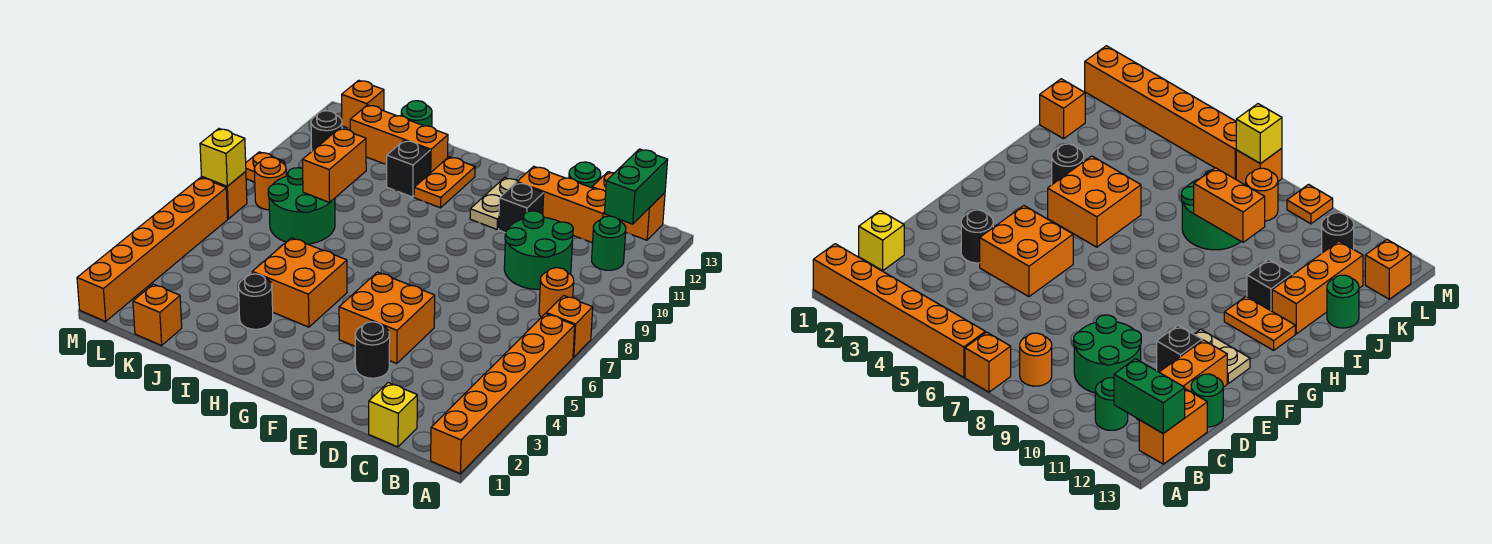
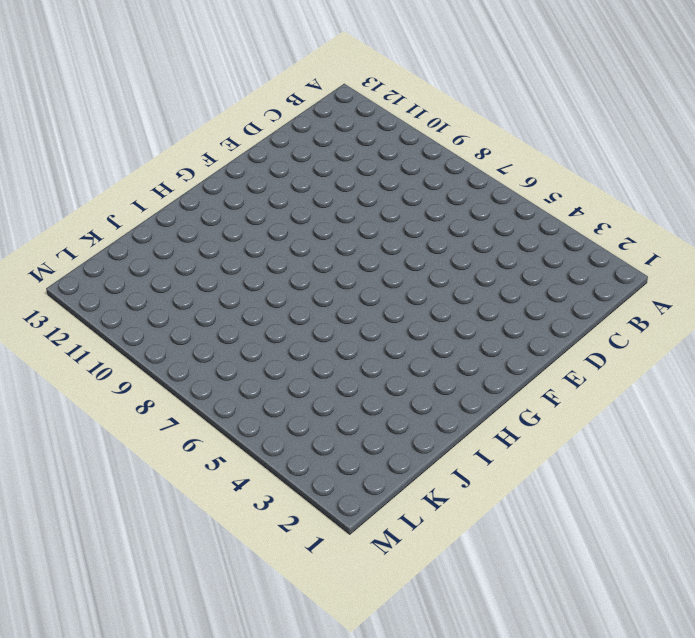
none -> orange brick A1:A6 level 1
none -> orange brick A7 level 1
none -> orange round brick B8 level 1
none -> green round brick B11 level 1

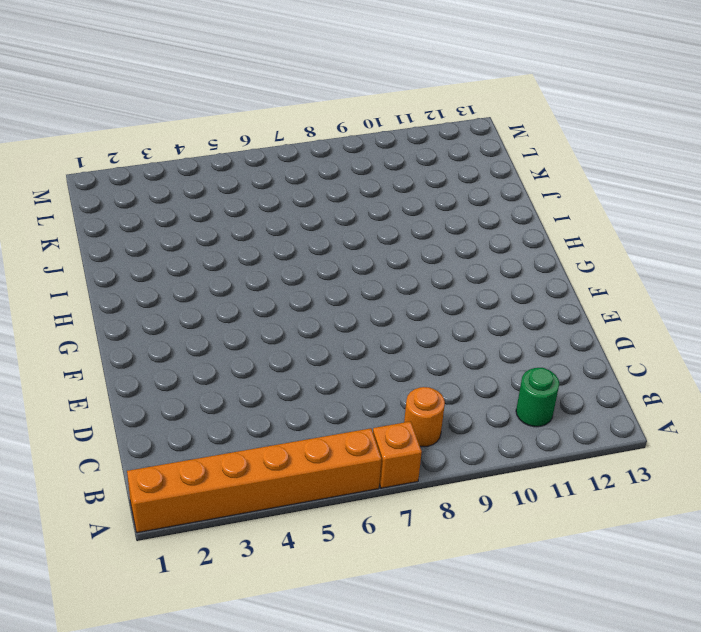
none -> orange brick B13:C13 level 1
none -> yellow brick C1 level 1
none -> green round brick C9:D10 level 1
none -> orange brick C12:E12 level 1

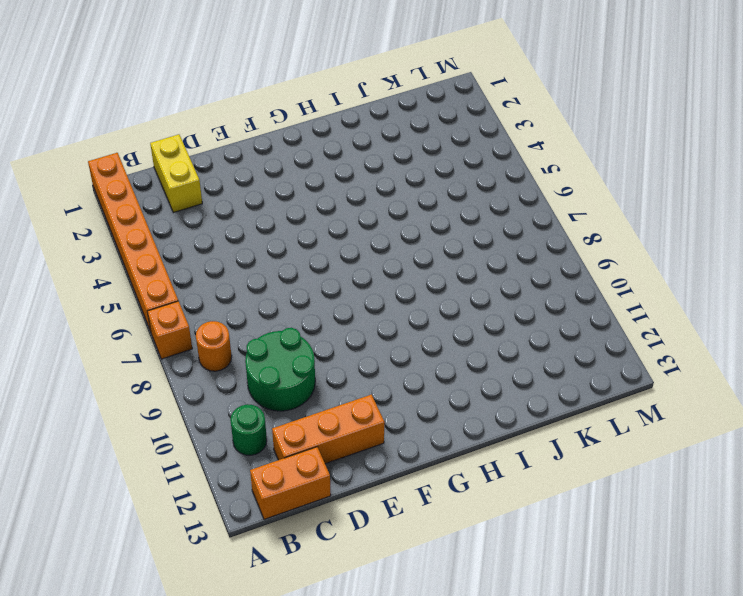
yellow brick C1:C2 level 1 -> yellow brick C1 level 1
none -> green round brick D13 level 1
none -> black round brick E3 level 1
none -> orange brick E4:F5 level 1
none -> black brick E11 level 1

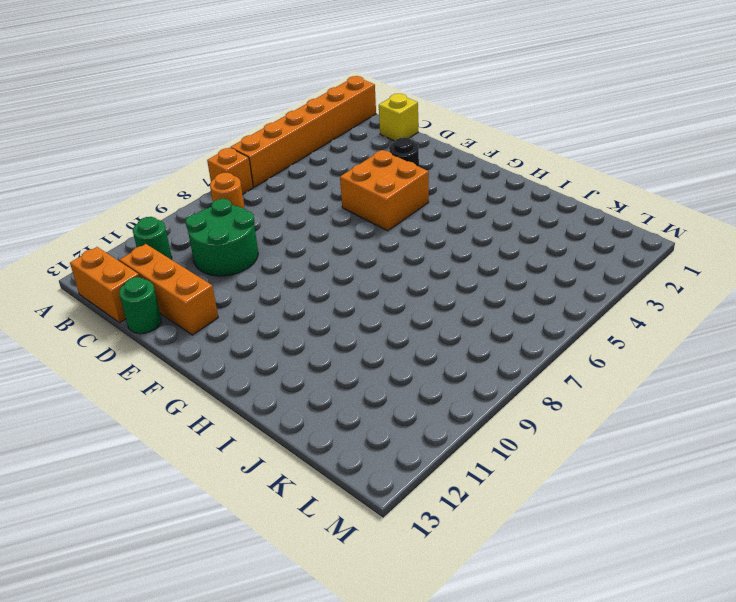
none -> black brick E11 level 1
none -> tan plate F11:F12 level 1
none -> orange brick H4:I5 level 1
none -> orange plate H11:H12 level 1

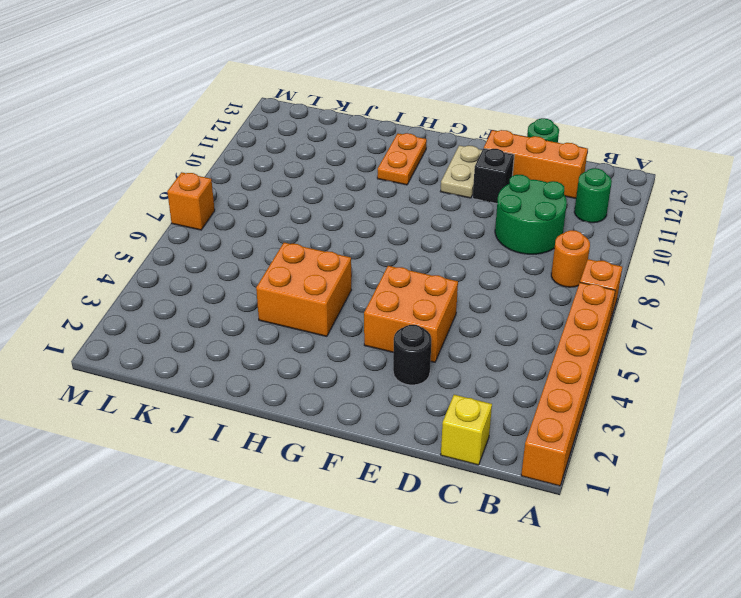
none -> orange brick B13:C13 level 1
none -> black round brick I3 level 1
none -> black brick I11 level 1
none -> orange brick I12:K12 level 1

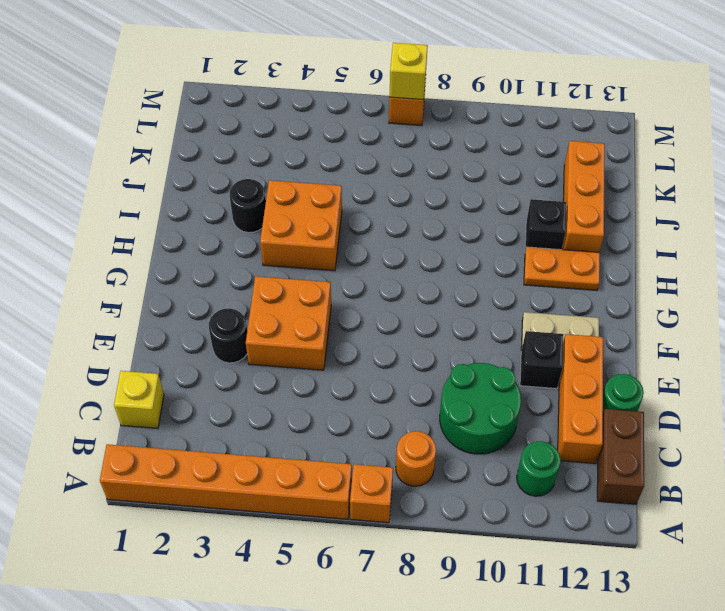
brown brick B13:C13 level 1 -> orange brick B13:C13 level 1
none -> green round brick J7:K8 level 1
none -> green round brick J13 level 1
none -> orange brick K1 level 1
none -> orange round brick L8 level 1

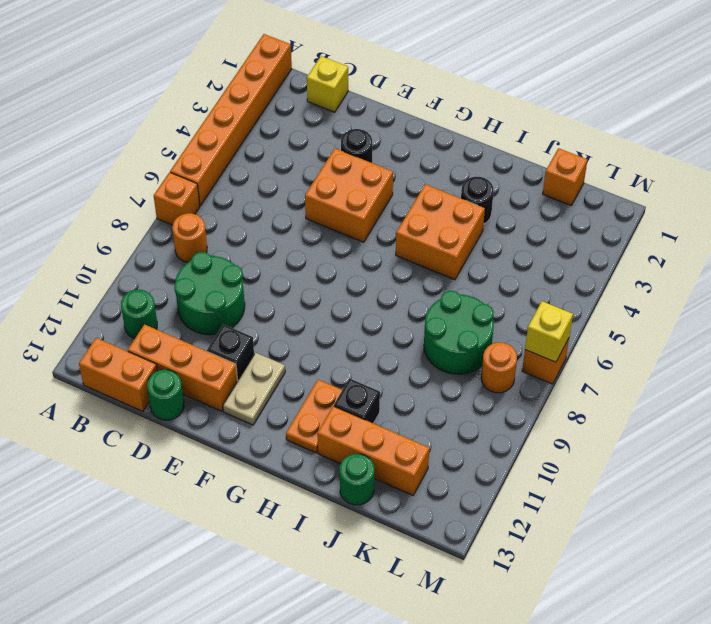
none -> black round brick L11 level 1
none -> orange brick L13 level 1
none -> orange brick M1:M6 level 1
none -> orange plate M9 level 1

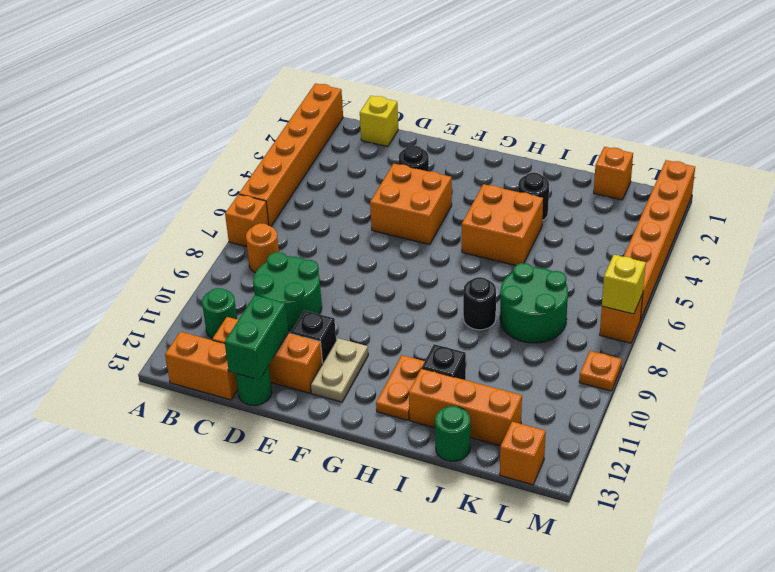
green brick D12:D13 level 2 -> green brick B12:B13 level 2
black round brick I8 level 1 -> black round brick L11 level 1
none -> orange round brick L8 level 1
none -> orange brick J8:J9 level 2

